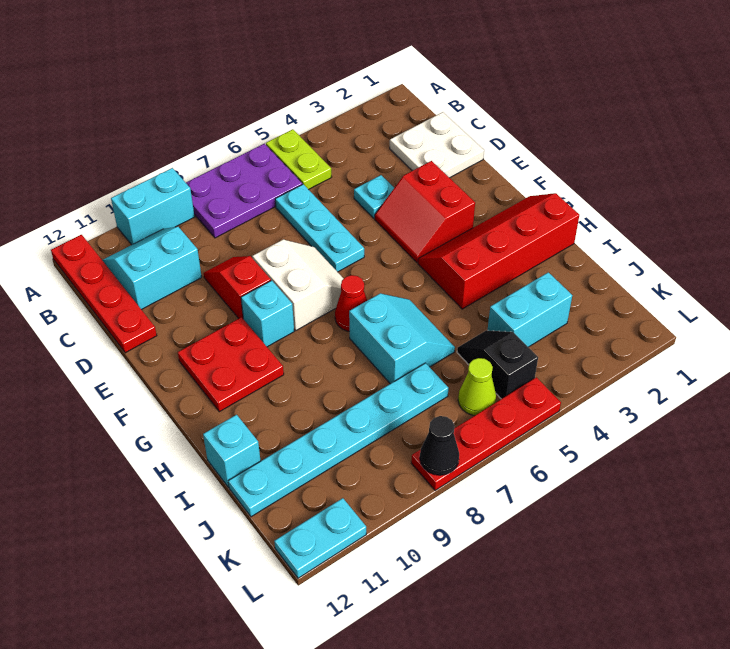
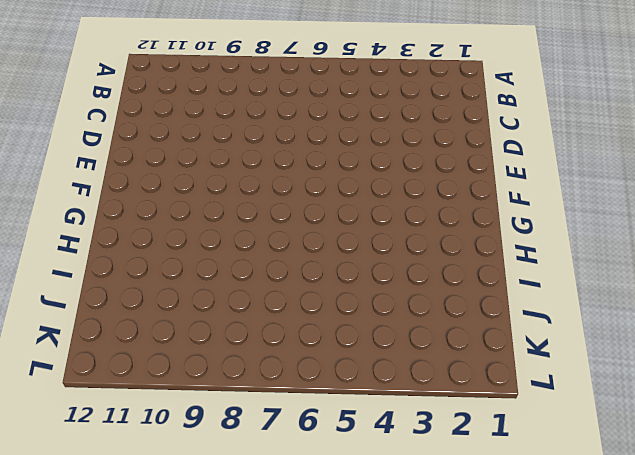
none -> lime plate A5:B5 level 1
none -> purple plate A6:B8 level 1
none -> cyan brick A9:A10 level 1

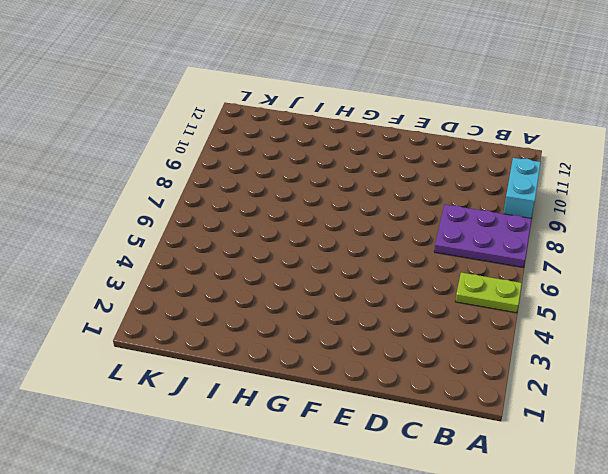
purple plate A7:C8 level 1 -> purple plate A6:B8 level 1
none -> red plate A12:D12 level 1
none -> cyan slope B10:C11 level 1 top C
none -> white plate C1:D2 level 1

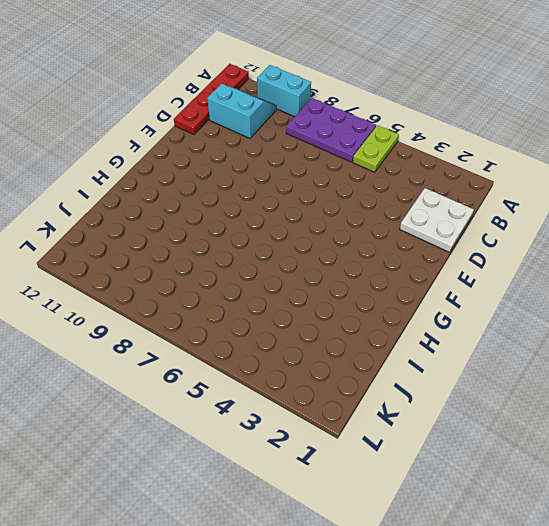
none -> cyan plate C6:E6 level 1
none -> cyan plate D4 level 1
none -> red slope D9:E9 level 1 top E

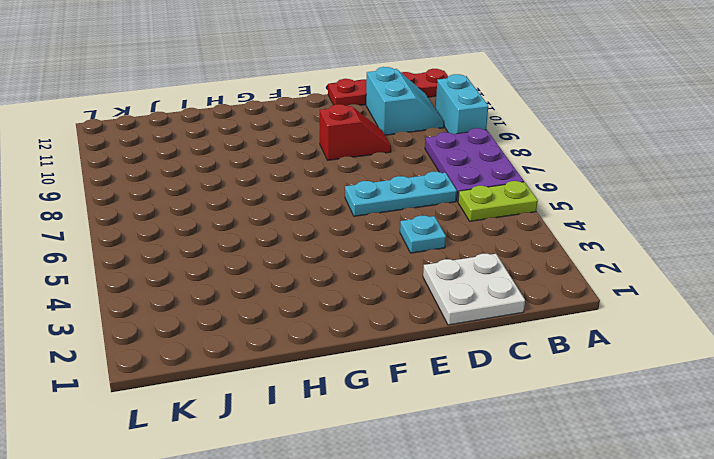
none -> red slope E3:F4 level 1 top 3
none -> white slope E7:F8 level 1 top 8
none -> cyan brick F9 level 1

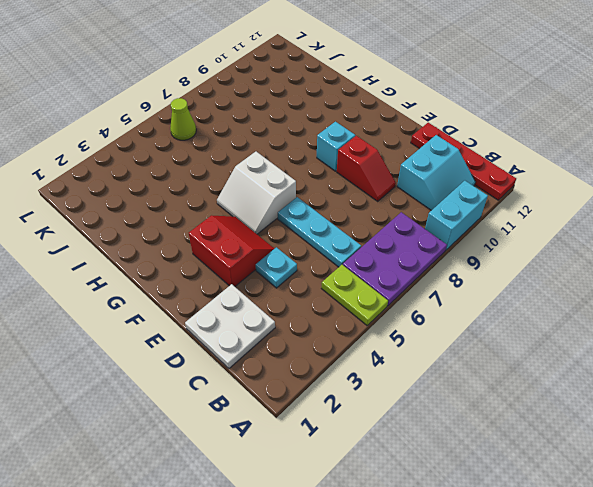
white slope F5:G6 level 1 top 6 -> white slope E7:F8 level 1 top 8
none -> red plate F10:G11 level 1
none -> red slope G1:H4 level 1 top H
none -> red cone G7 level 1

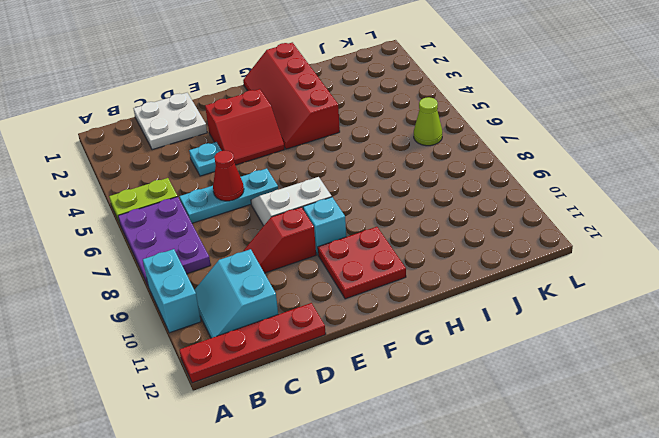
red cone D6 level 2 -> red cone G7 level 1
none -> cyan slope H6:I7 level 1 top 7
none -> cyan brick I12 level 1
none -> cyan brick J3:J4 level 1

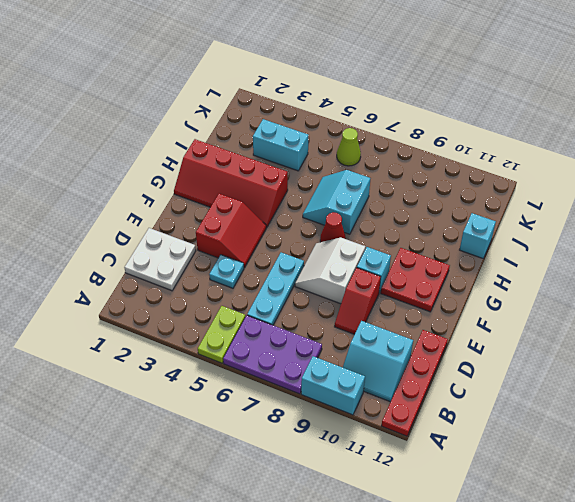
none -> black slope J5:K5 level 1 top K
none -> cyan plate J7:J12 level 1
none -> red plate L5:L8 level 1

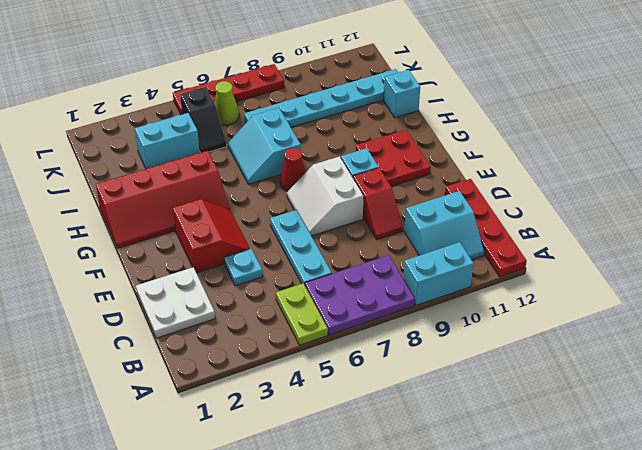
none -> cyan plate L11:L12 level 1
none -> black cone L8 level 2

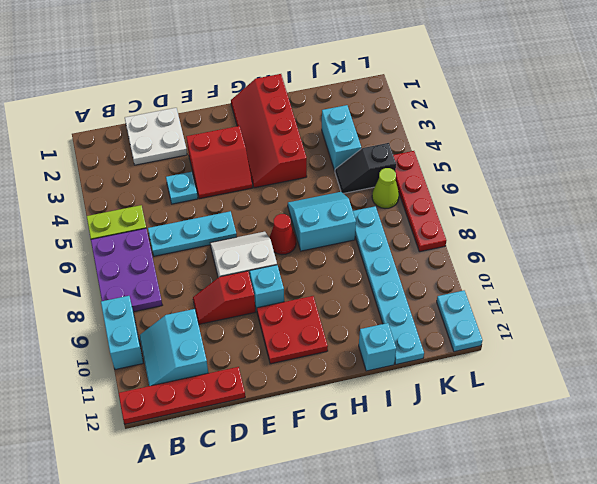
none -> black cone L8 level 2

